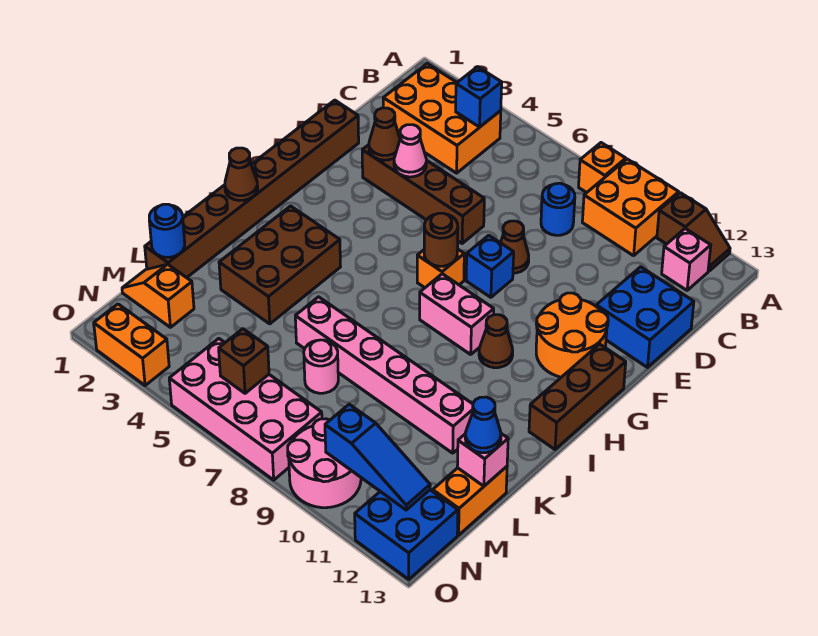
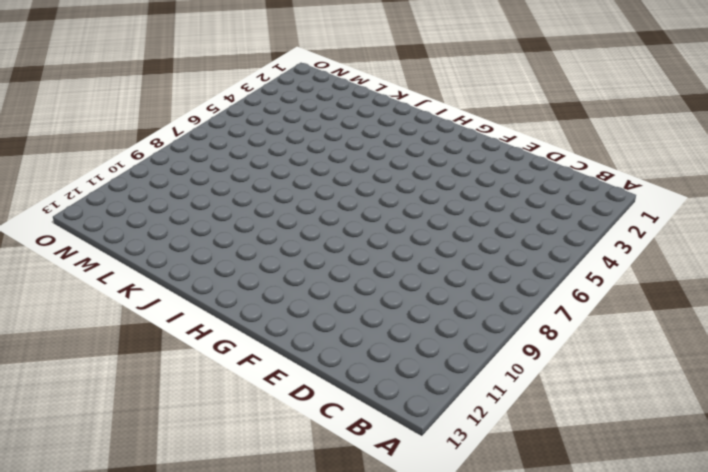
none -> orange brick A8 level 1
none -> orange brick A9:B10 level 1
none -> brown slope A11:A12 level 1 top 11
none -> orange brick B2:C4 level 1

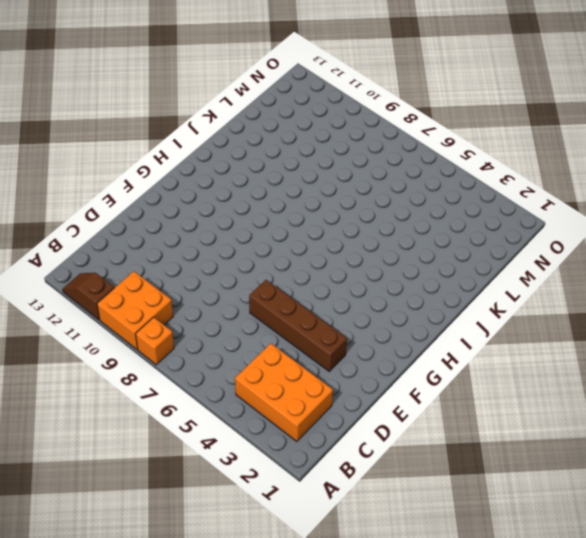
none -> pink brick B12 level 1
none -> blue round brick C8 level 1
none -> blue brick D12:E13 level 1
none -> brown brick E1:L1 level 1

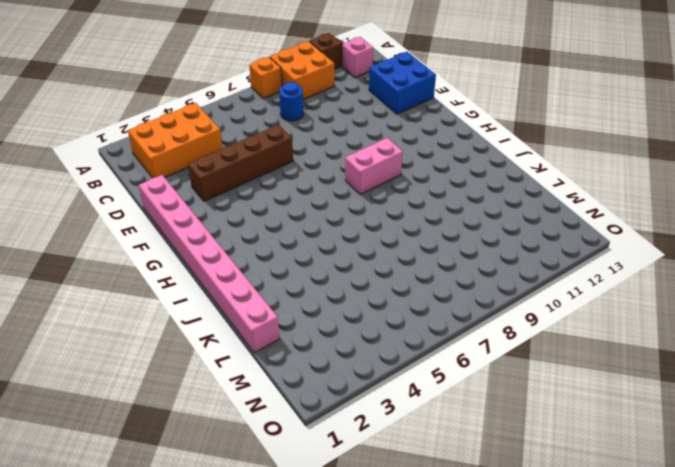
pink brick E1:L1 level 1 -> brown brick E1:L1 level 1
none -> brown cone E8 level 1
none -> blue brick F8 level 1
none -> orange round brick F11:G12 level 1
none -> orange brick G7 level 1

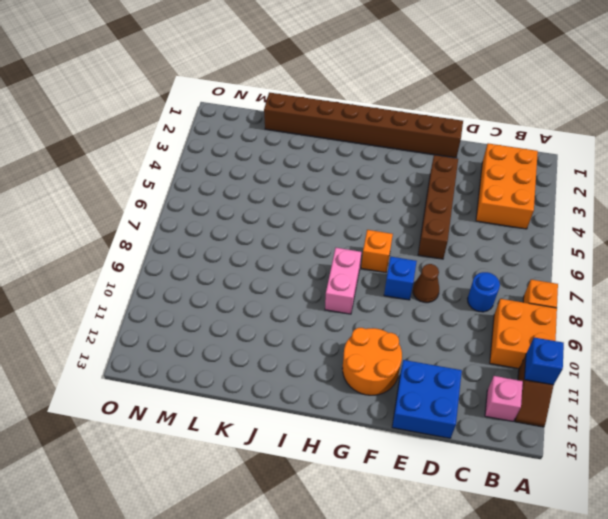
blue brick A11 level 2 -> blue brick B4 level 2
none -> brown brick G13:I13 level 1
none -> brown cone H10 level 1
none -> brown brick I3:K4 level 1
none -> pink brick K6:K11 level 1

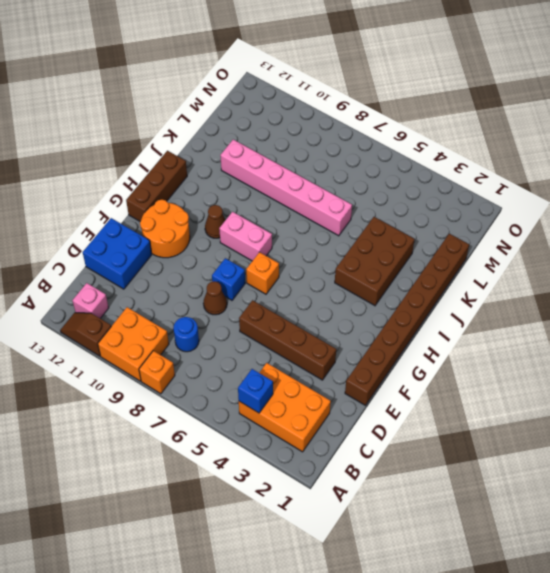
none -> pink round brick L7 level 1
none -> orange brick L13:M13 level 1
none -> orange slope M1:M2 level 1 top 2
none -> pink brick N5:O8 level 1

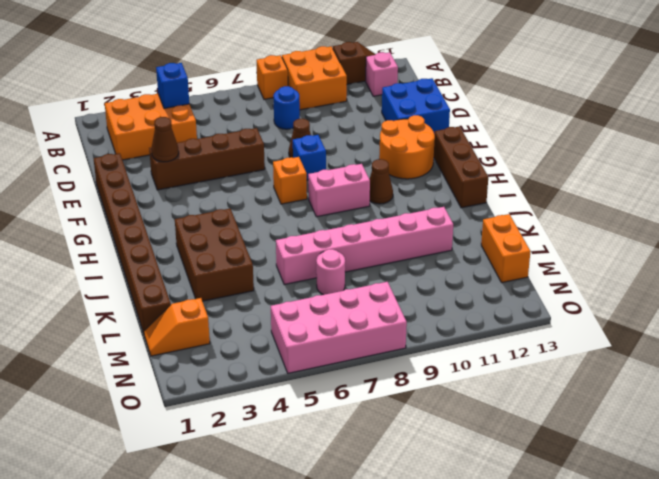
none -> pink round brick N9:O10 level 1
none -> blue brick N12:O13 level 1
none -> orange brick O2:O3 level 1
none -> pink cone E4 level 2

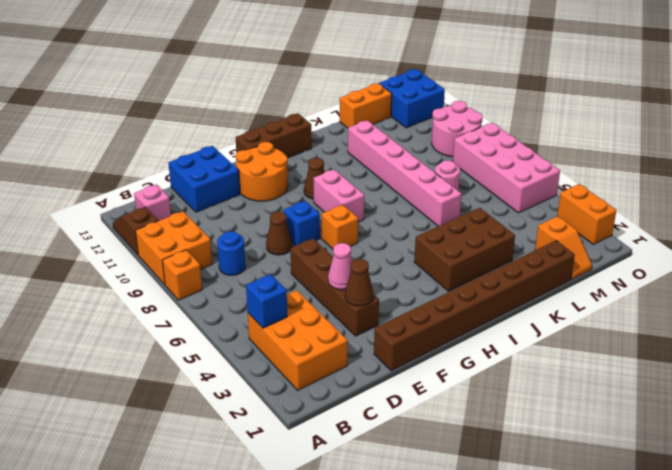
none -> brown round brick G7 level 2
none -> brown cone I1 level 2
none -> blue round brick L1 level 2
none -> pink brick L13 level 2

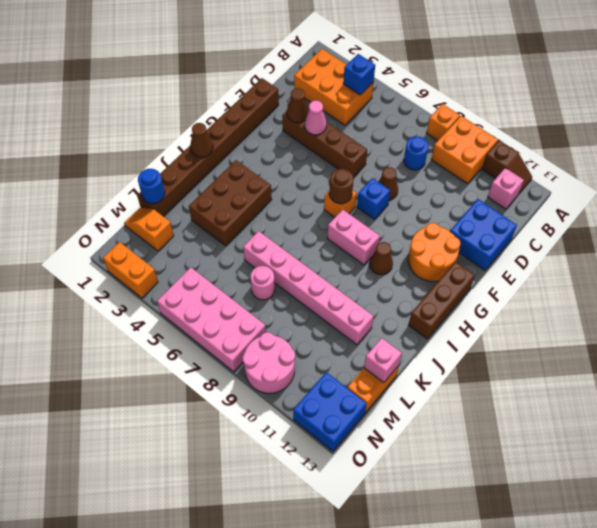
none -> brown brick N6 level 2
none -> blue slope N10:N12 level 2 top 10
none -> blue cone L13 level 3

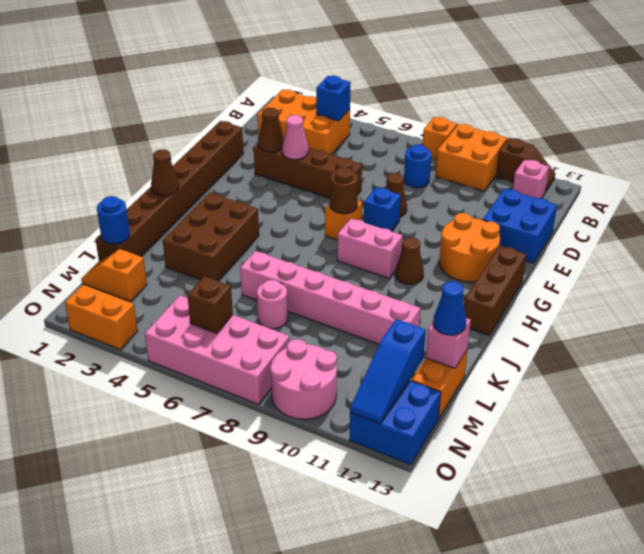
blue slope M12:O12 level 2 top M -> blue slope N10:N12 level 2 top 10

